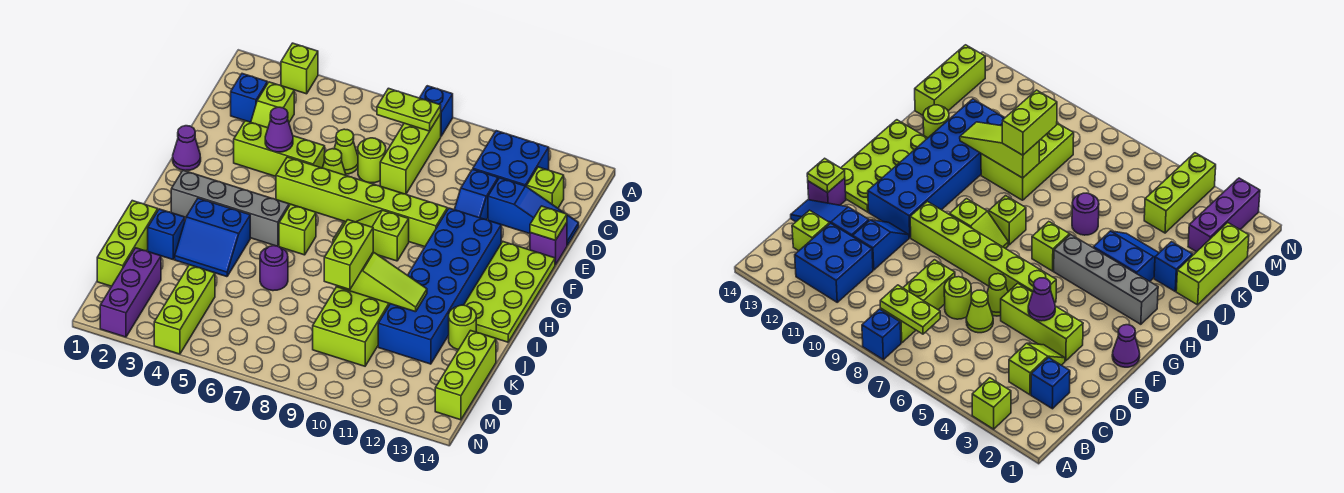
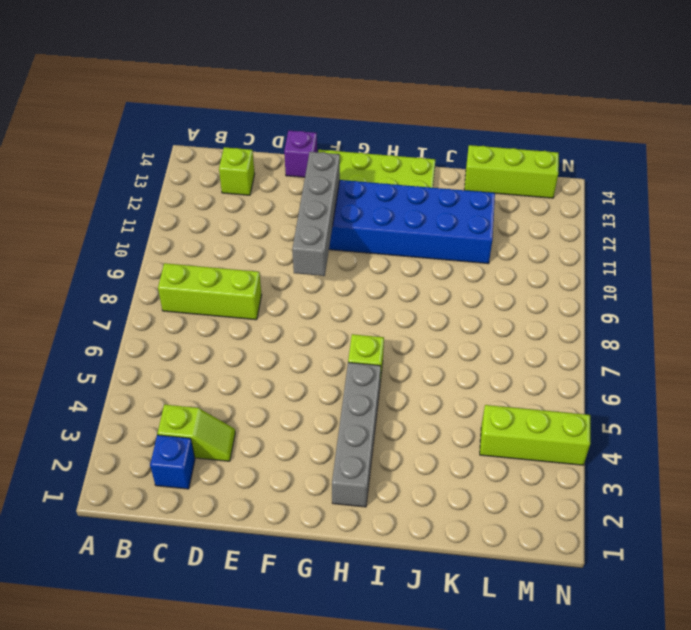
grey brick F9:F12 level 2 -> none
none -> lime brick A3 level 1
none -> blue brick A8 level 1
none -> blue brick B11:C12 level 1
none -> lime cone D6 level 1

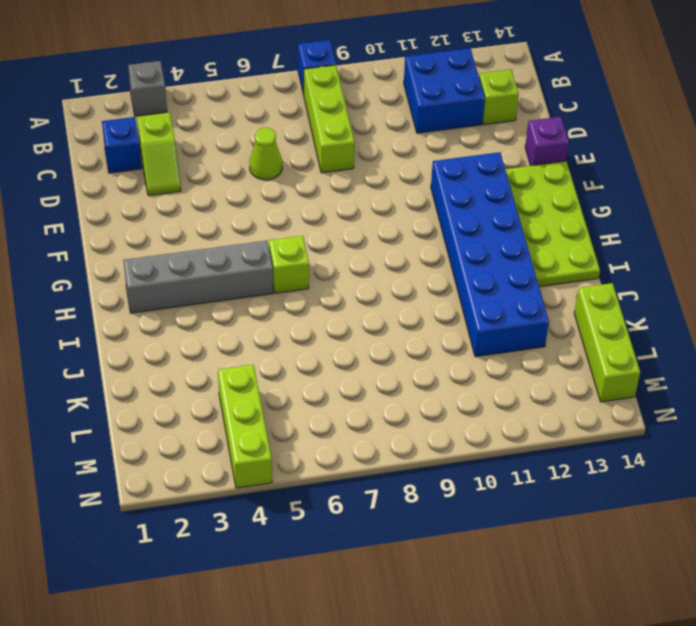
grey brick A3 level 1 -> lime brick A3 level 1
none -> lime round brick D7 level 1
none -> blue slope D11:E11 level 1 top D
none -> blue slope D12:D14 level 1 top 12
none -> lime brick E3:E5 level 1

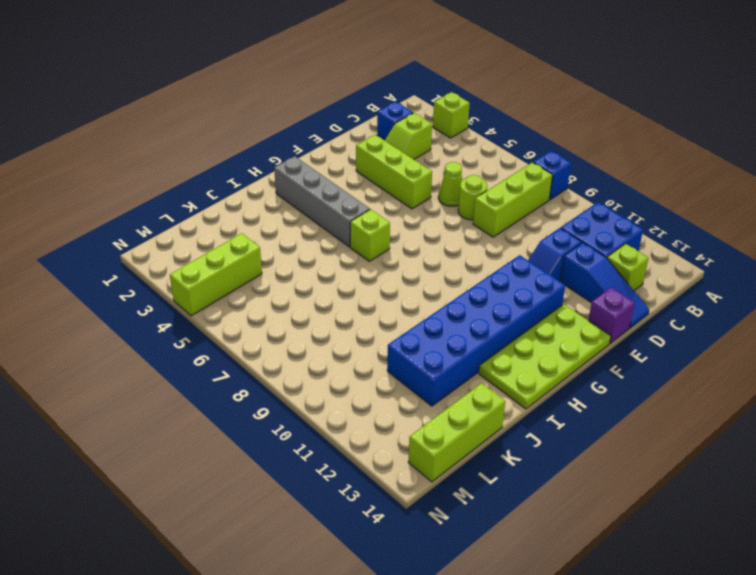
none -> lime cone E6 level 1
none -> purple cone F1 level 1
none -> lime brick F5:F10 level 1
none -> lime slope G8:G9 level 1 top 9

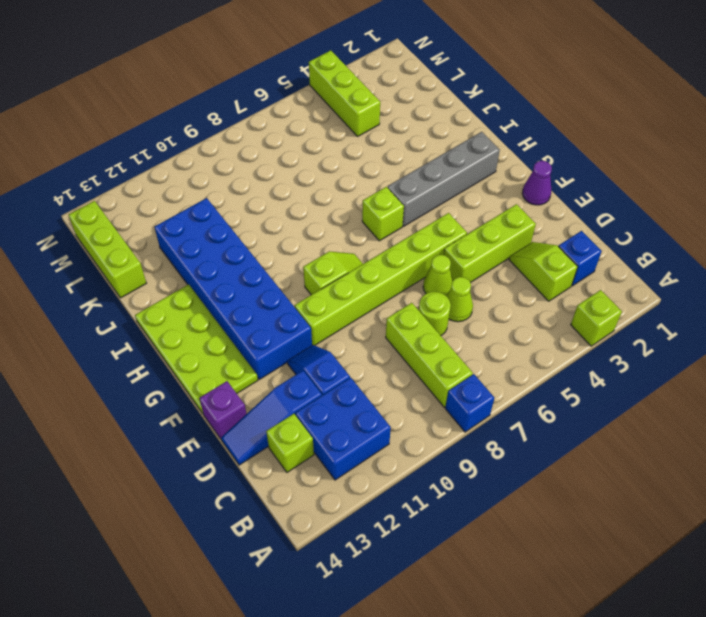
none -> lime brick H8 level 1
none -> blue slope I3:J4 level 1 top I
none -> lime brick J1:L1 level 1
none -> blue brick J2 level 1

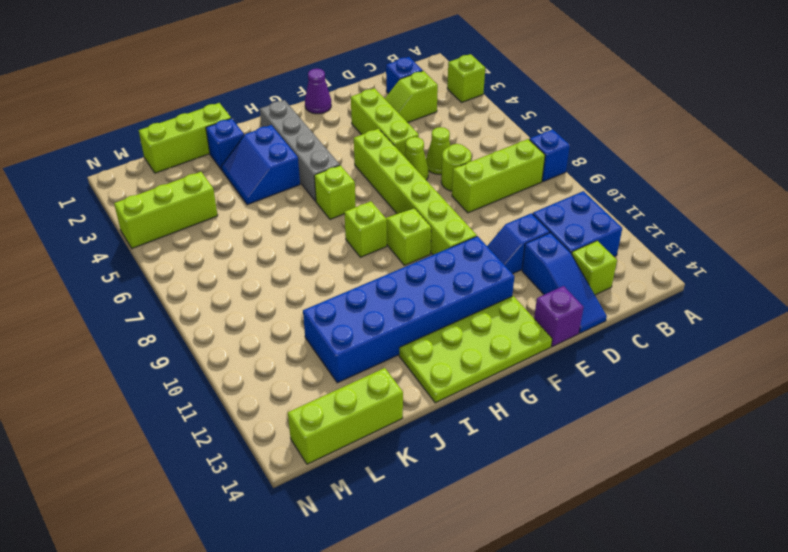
none -> purple round brick J6 level 1
none -> lime brick J9:L10 level 1
none -> lime round brick J13 level 1
none -> purple brick L2:N2 level 1

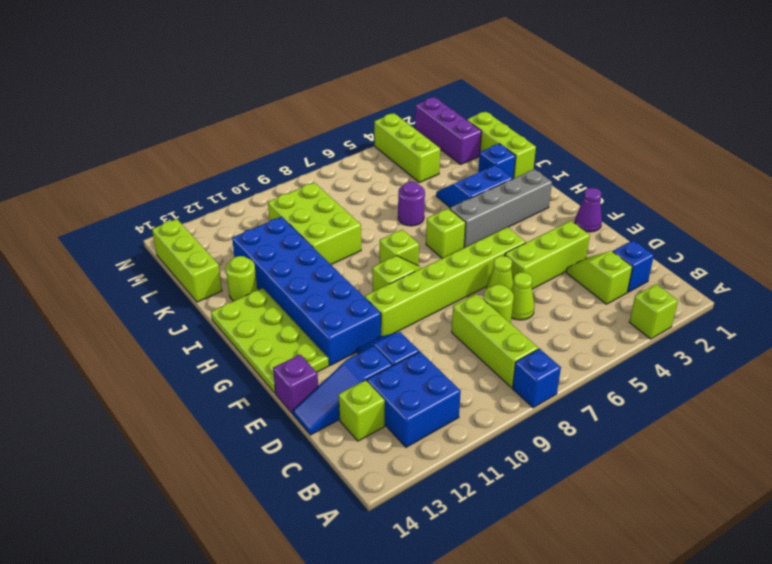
none -> lime plate B7:B8 level 2
none -> purple cone E4 level 2
none -> lime plate E14 level 2
none -> lime slope J9:J11 level 2 top 9

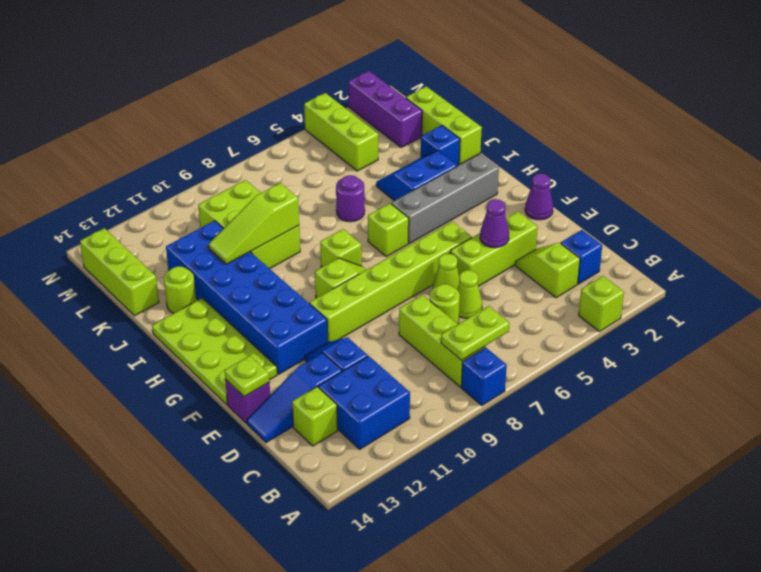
none -> lime brick J9:K9 level 3

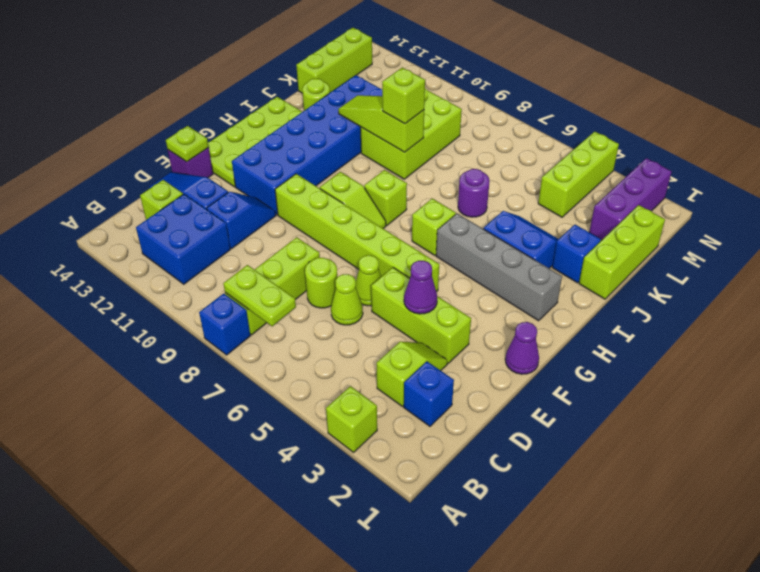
lime brick J9 level 3 -> lime brick J9:K9 level 3

